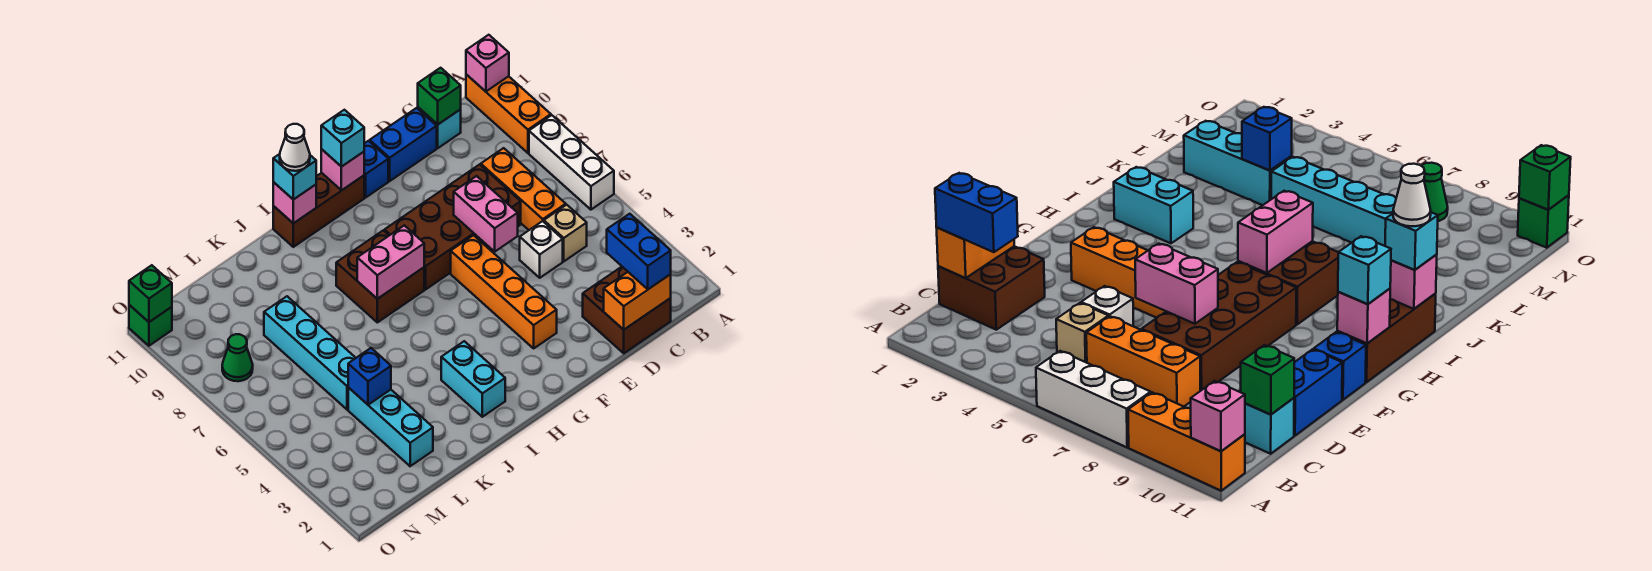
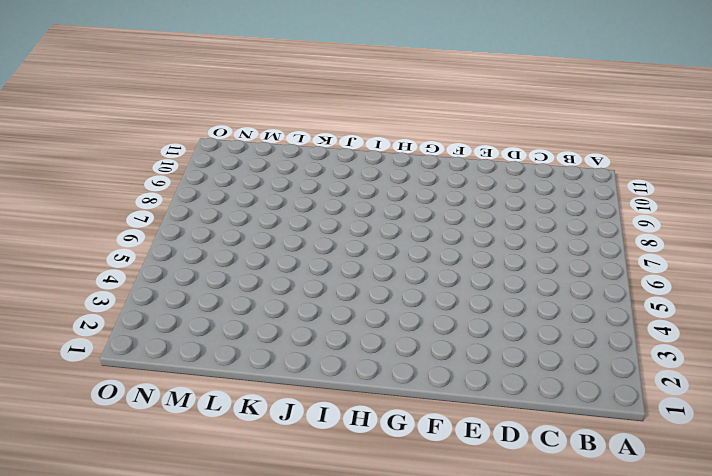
none -> white brick A6:A8 level 1
none -> orange brick A9:A11 level 1
none -> brown brick C1:D2 level 1
none -> tan brick C5 level 1

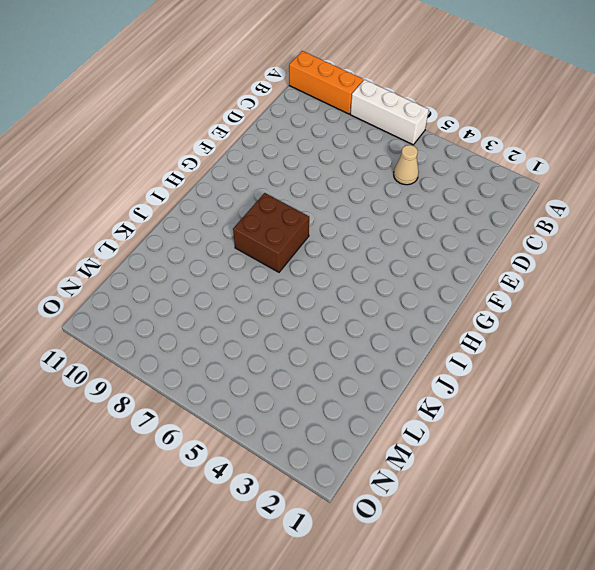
tan cone C5 level 1 -> tan brick C5 level 1
none -> brown brick C1:D2 level 1
none -> orange brick C6:C8 level 1
none -> cyan brick C11 level 1
none -> white brick D5 level 1

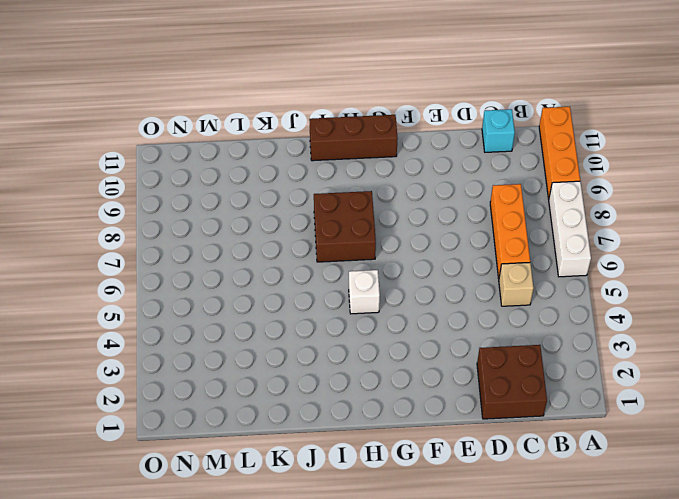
white brick H5 level 1 -> white brick D5 level 1
none -> brown brick D7:G8 level 1
none -> blue brick D11:E11 level 1
none -> orange brick F3:F6 level 1
none -> blue brick F11 level 1

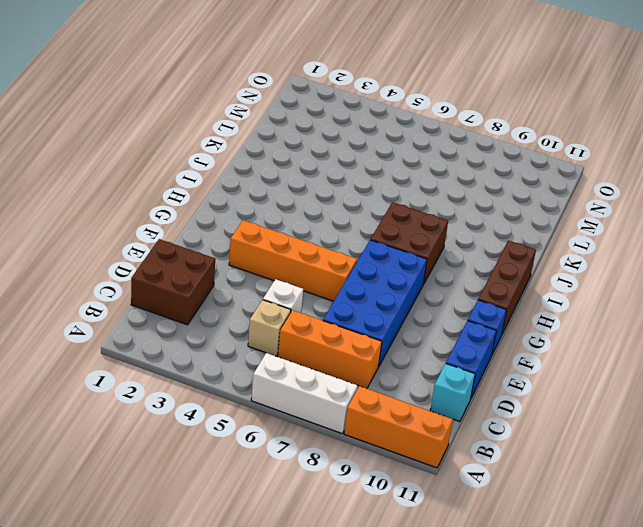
blue brick D7:G8 level 1 -> brown brick D7:G8 level 1
none -> cyan brick I2:I3 level 1
none -> cyan brick L2:L4 level 1
none -> cyan brick L5:L8 level 1
none -> green cone N8 level 1

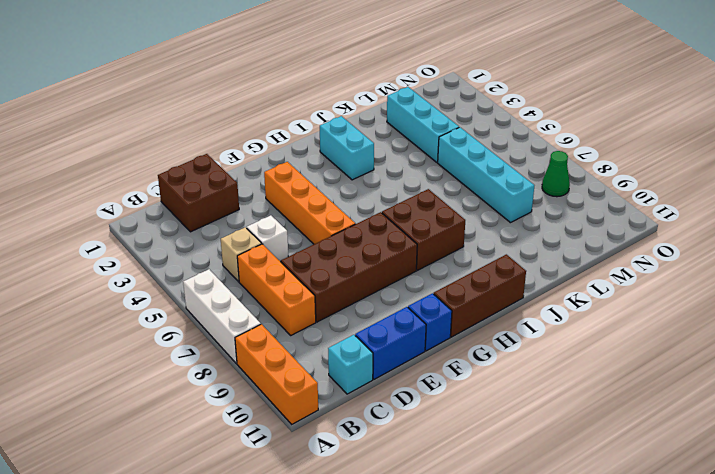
none -> green brick O11 level 1
none -> pink brick A11 level 2
none -> orange brick C1:D1 level 2
none -> green brick C11 level 2

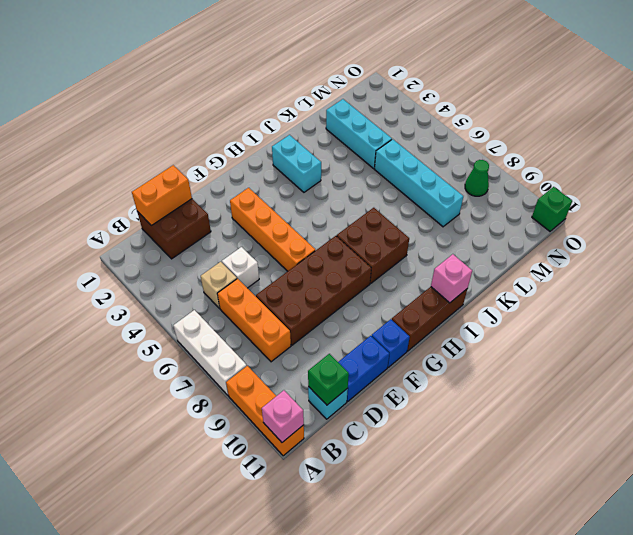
none -> pink brick E6:E7 level 2
none -> pink brick G11 level 2
none -> pink brick H7:I7 level 2
none -> blue brick L4 level 2

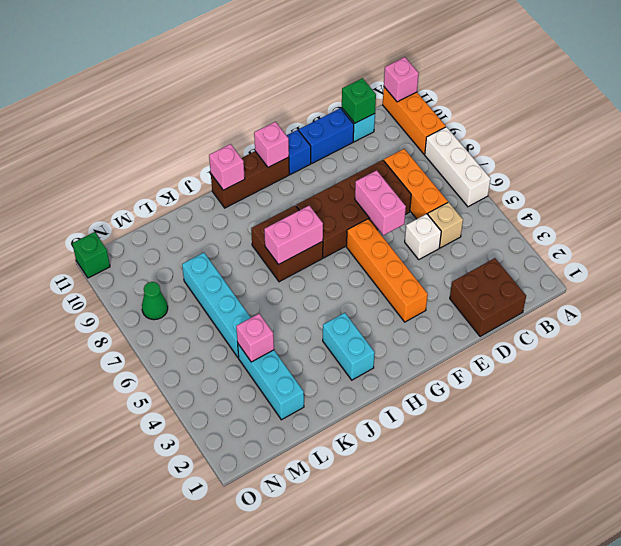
pink brick L4 level 2 -> blue brick L4 level 2
none -> orange brick C1:D1 level 2
none -> green brick O11 level 2
none -> blue brick C1:C2 level 3
none -> cyan brick G11 level 3

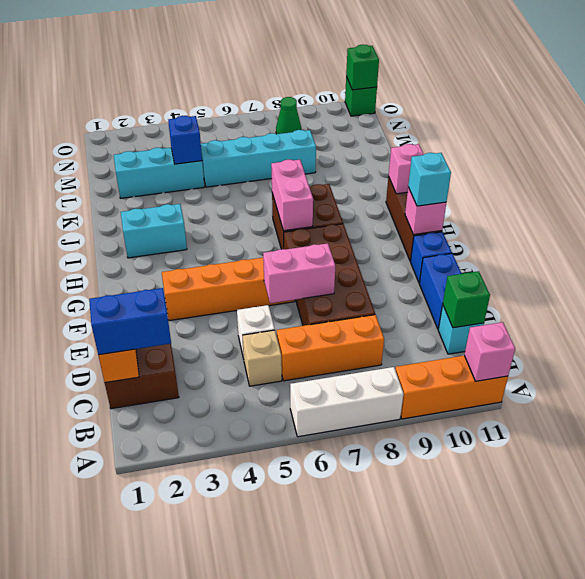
none -> cyan brick I11 level 3
none -> white cone I11 level 4

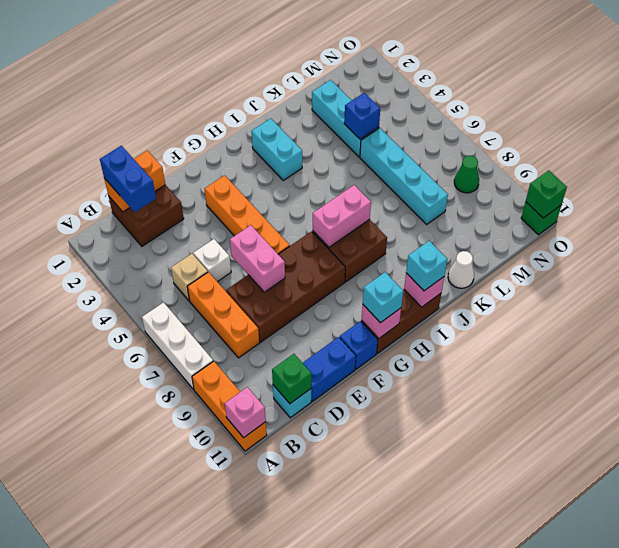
white cone K11 level 1 -> white cone I11 level 4

